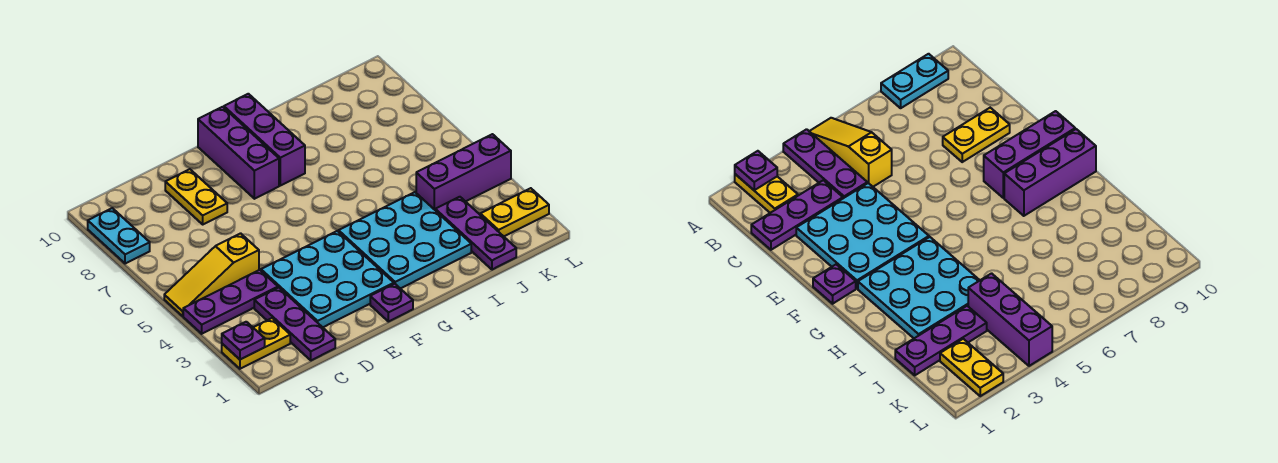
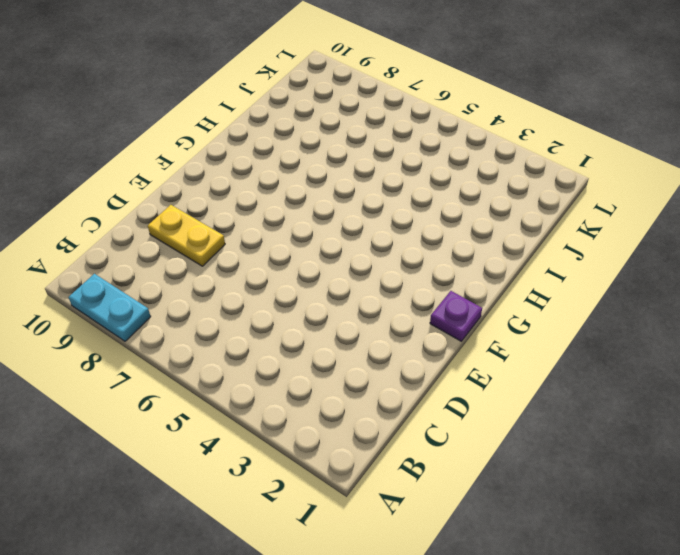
none -> yellow plate A2:B2 level 1
none -> purple plate A4:C4 level 1
none -> yellow slope A5:C5 level 1 top C

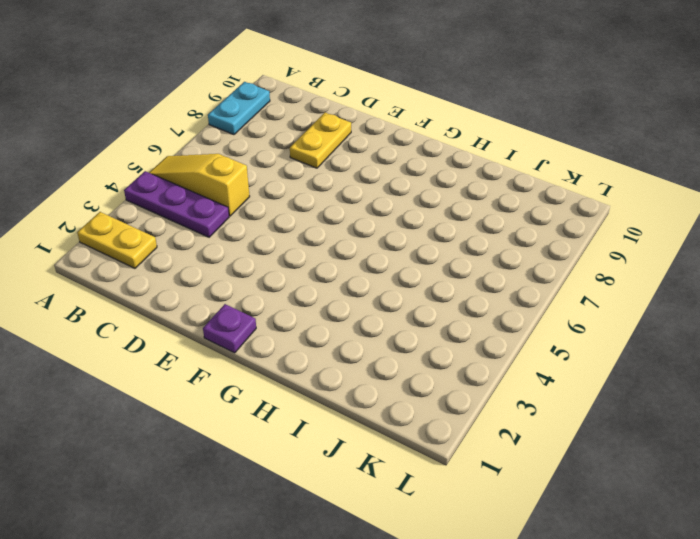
none -> purple plate C1:C3 level 1
none -> cyan plate D2:F4 level 1
none -> purple brick F8:F10 level 1

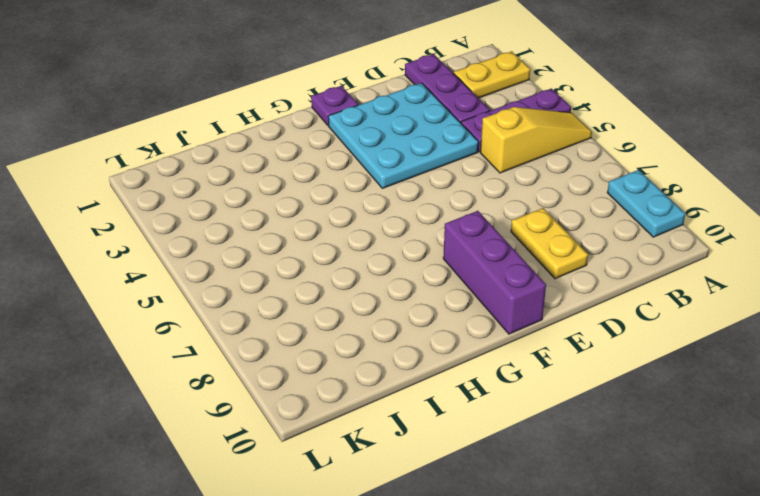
none -> cyan plate G2:I4 level 1
none -> purple brick G8:G10 level 1
none -> purple plate J1:J3 level 1

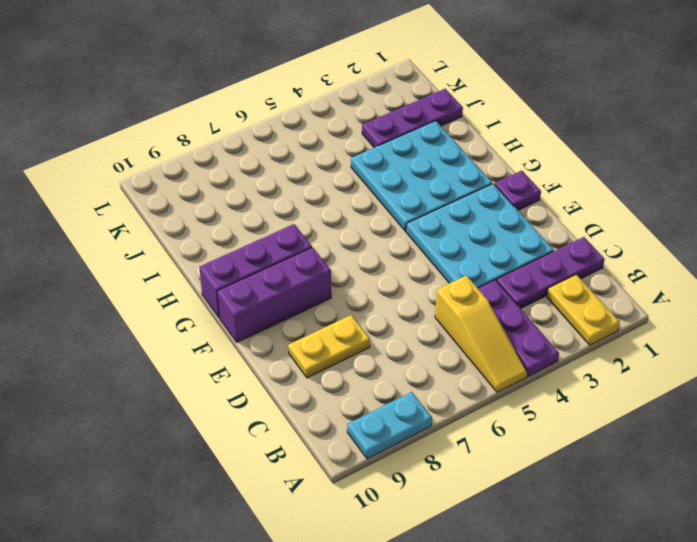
none -> purple brick J4:L4 level 1
none -> yellow plate K2:L2 level 1
none -> purple plate A2 level 2

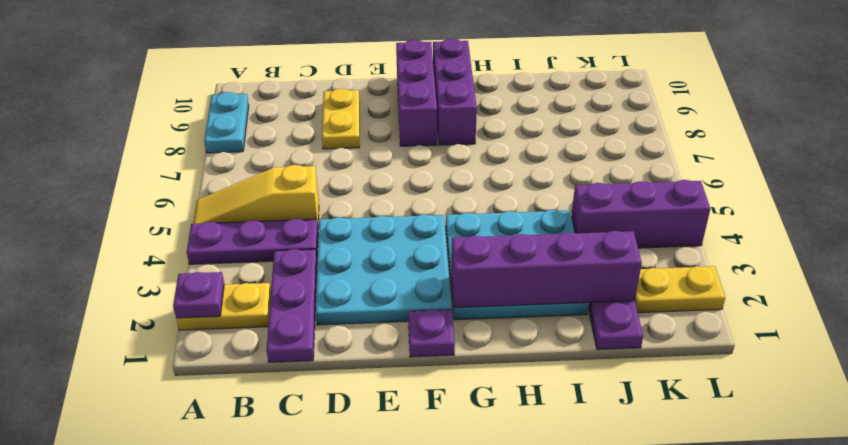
purple brick G2:J2 level 2 -> none

